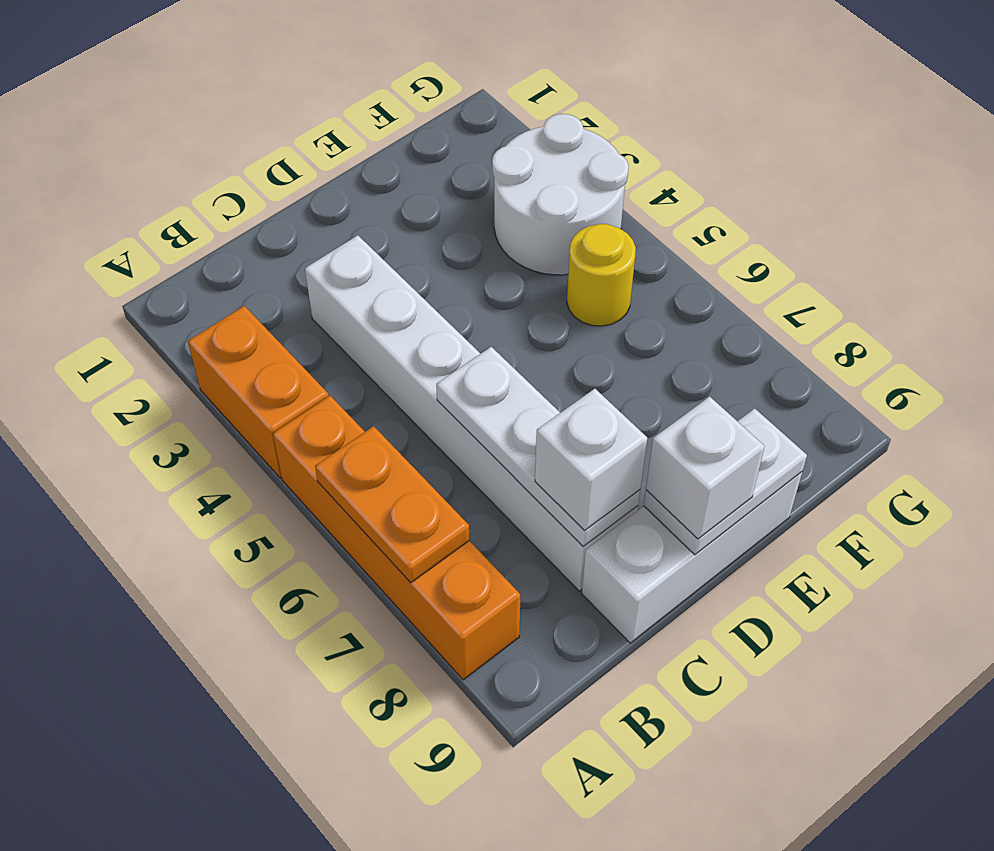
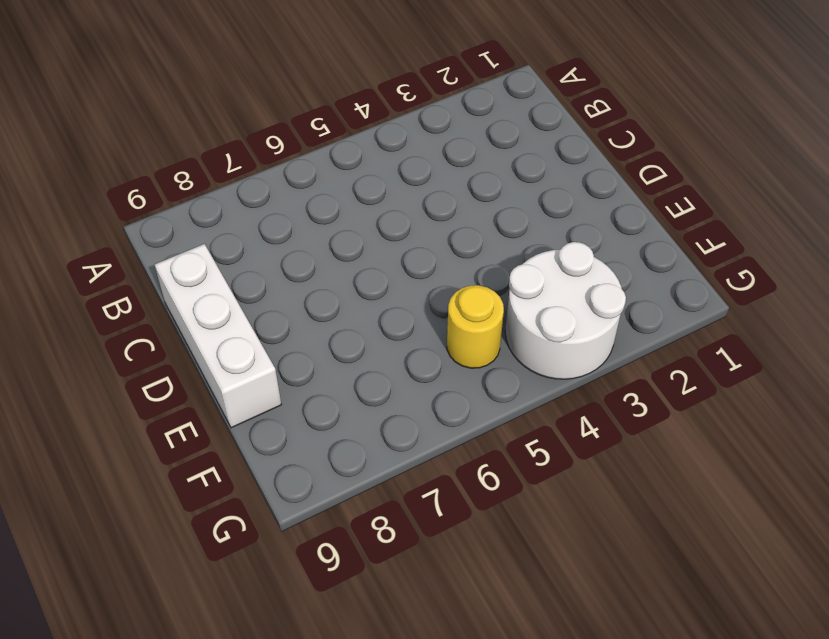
none -> orange brick A3:A4 level 1
none -> orange brick A5:A8 level 1

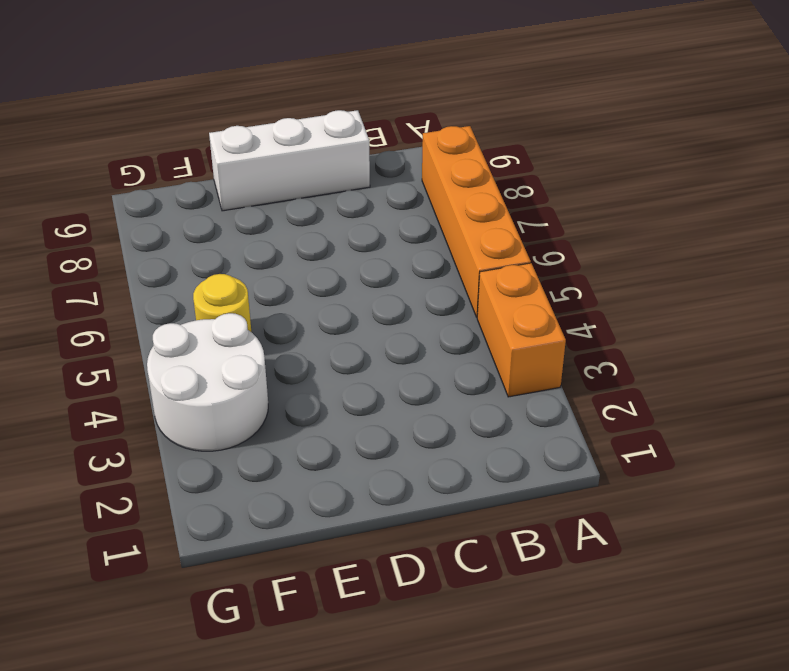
none -> white brick C3:C8 level 1
none -> orange plate A6:A7 level 2

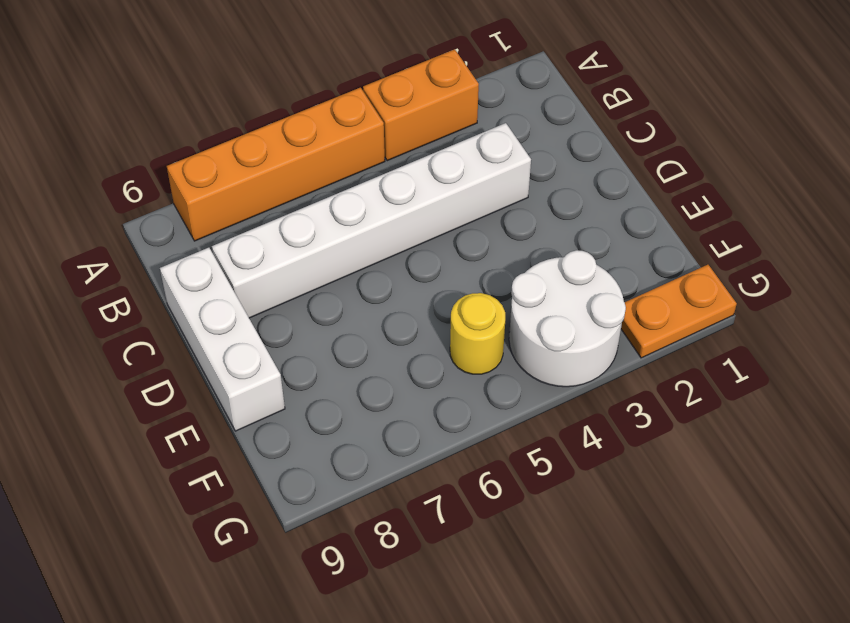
orange plate G1:G2 level 1 -> orange plate A6:A7 level 2
none -> white plate C6:C8 level 2
none -> white plate D9:E9 level 2

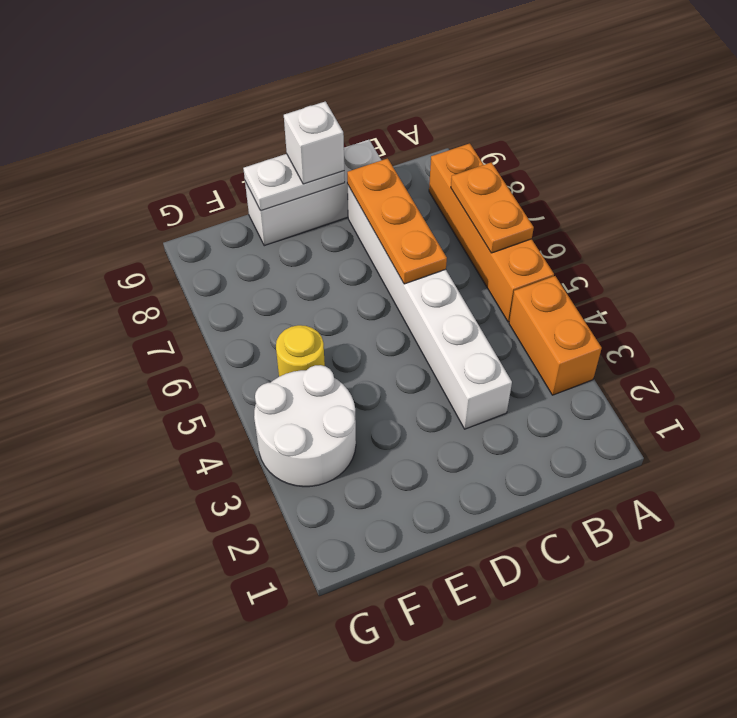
orange plate C6:C8 level 2 -> white plate C6:C8 level 2
none -> white brick C8 level 3

